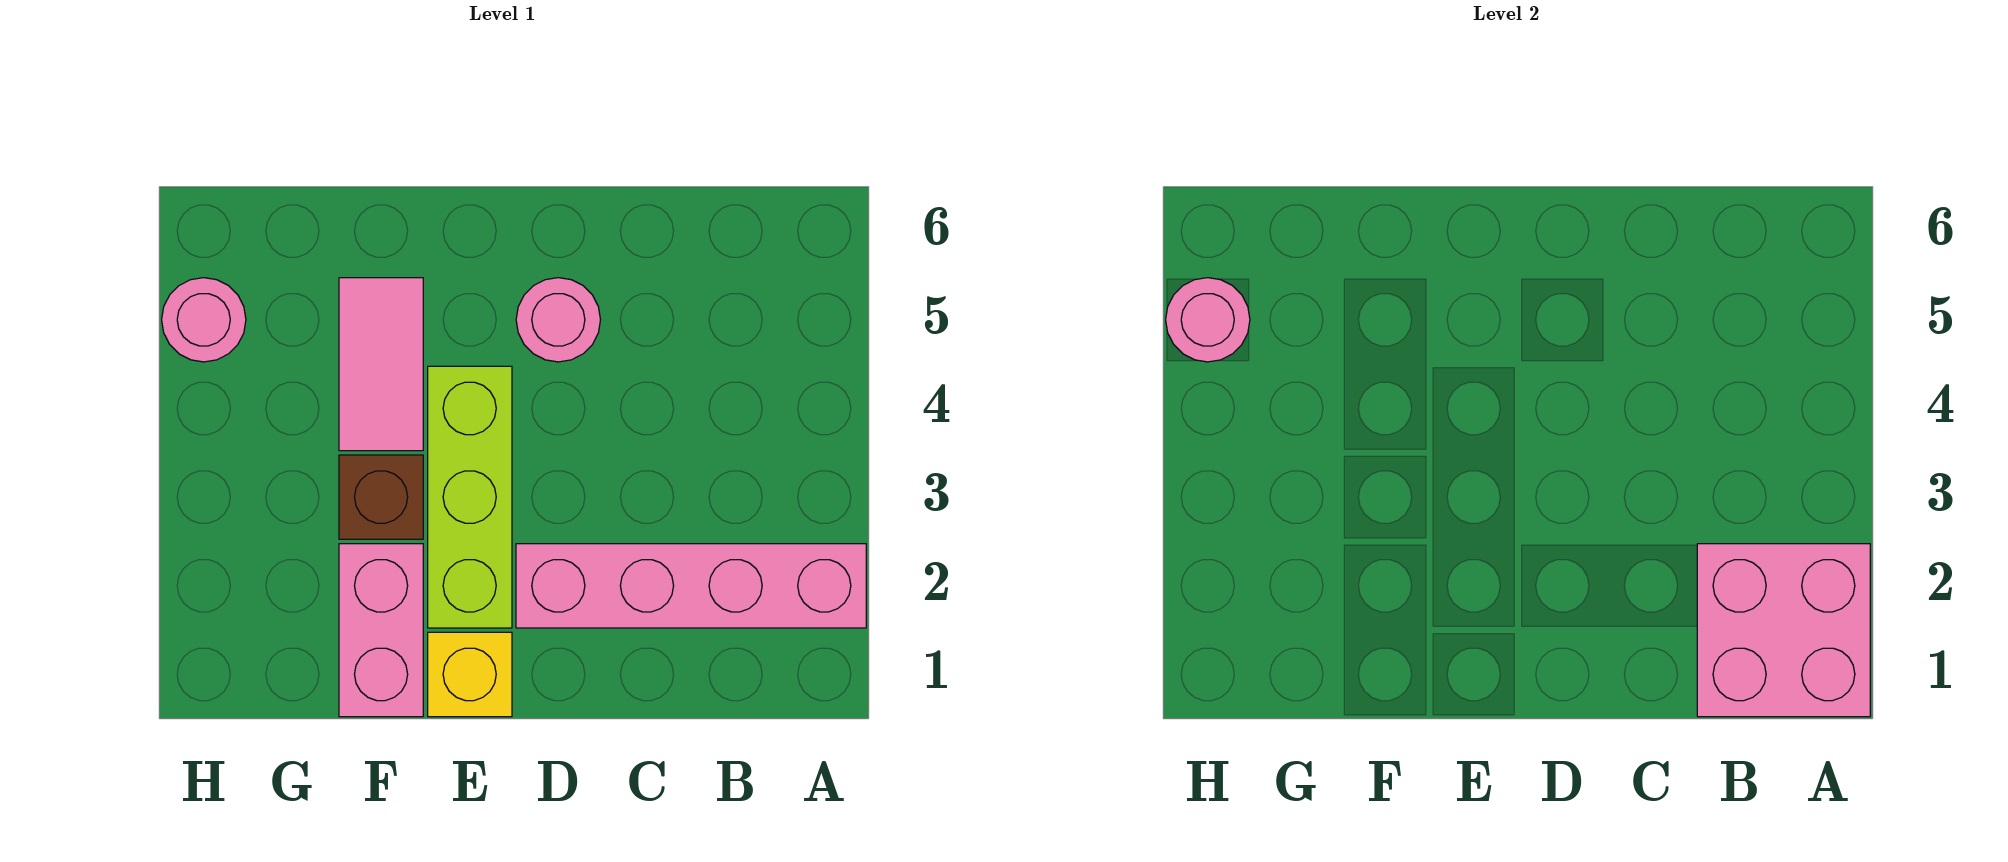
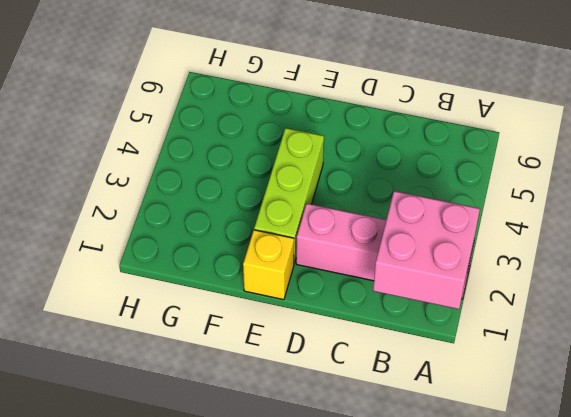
none -> pink round brick D5 level 1
none -> pink brick F1:F2 level 1

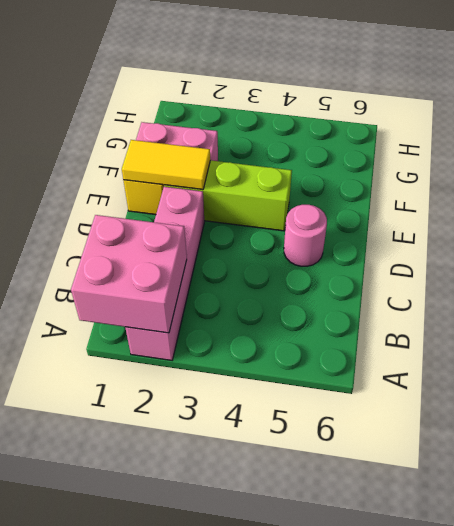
yellow tile E1:E2 level 2 -> none
none -> brown brick F3 level 1
none -> pink tile F4:F5 level 1

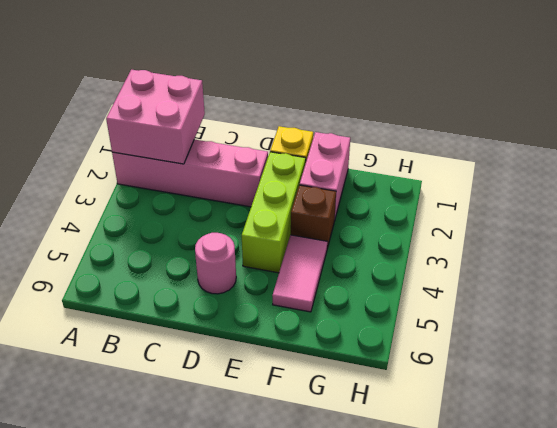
none -> pink round brick H5 level 1
none -> pink round brick H5 level 2

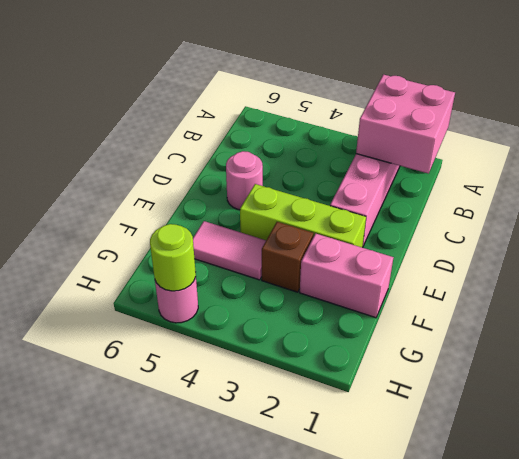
lime round brick H5 level 2 -> pink round brick H5 level 2
none -> yellow brick E1 level 1

